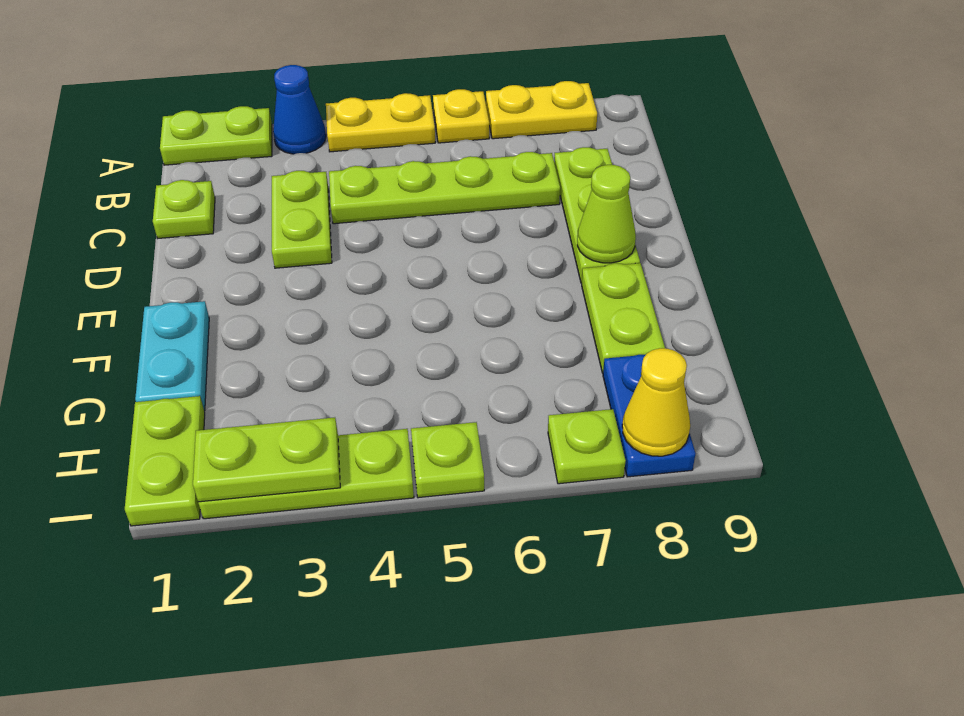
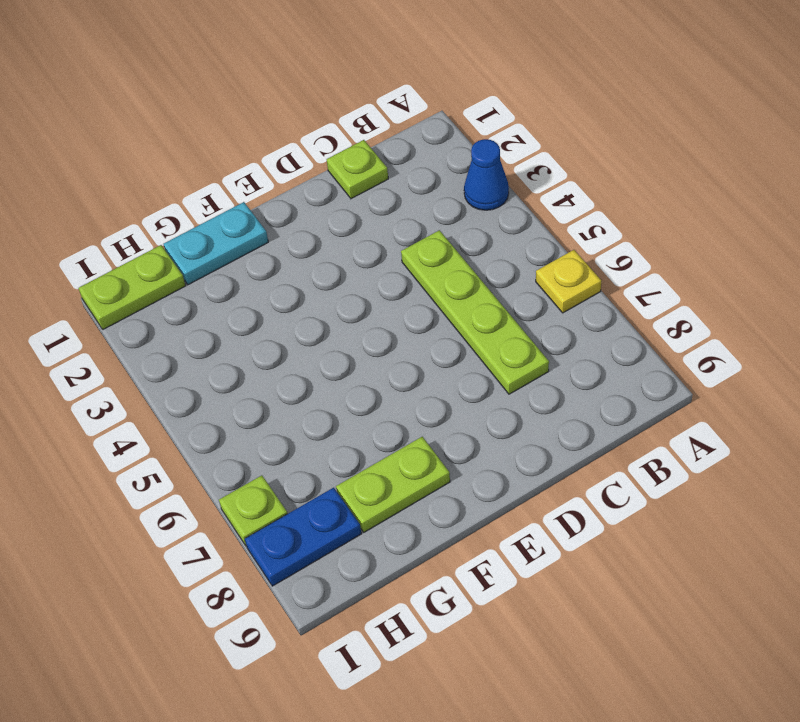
none -> lime plate A1:A2 level 1
none -> yellow plate A4:A5 level 1
none -> yellow plate A7:A8 level 1

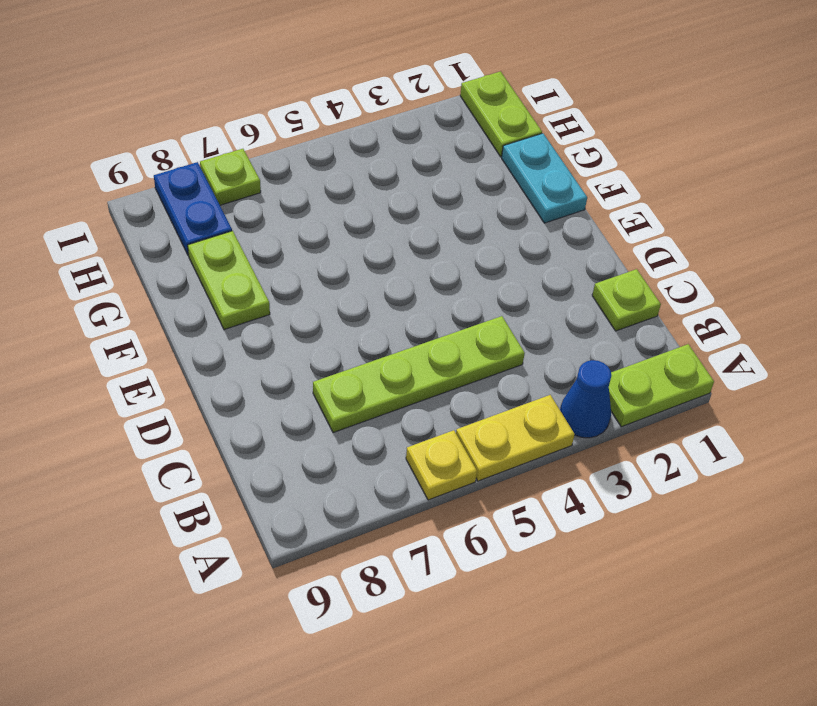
none -> yellow plate A7:A8 level 1
none -> lime plate C3:D3 level 1
none -> lime plate C8:E8 level 1

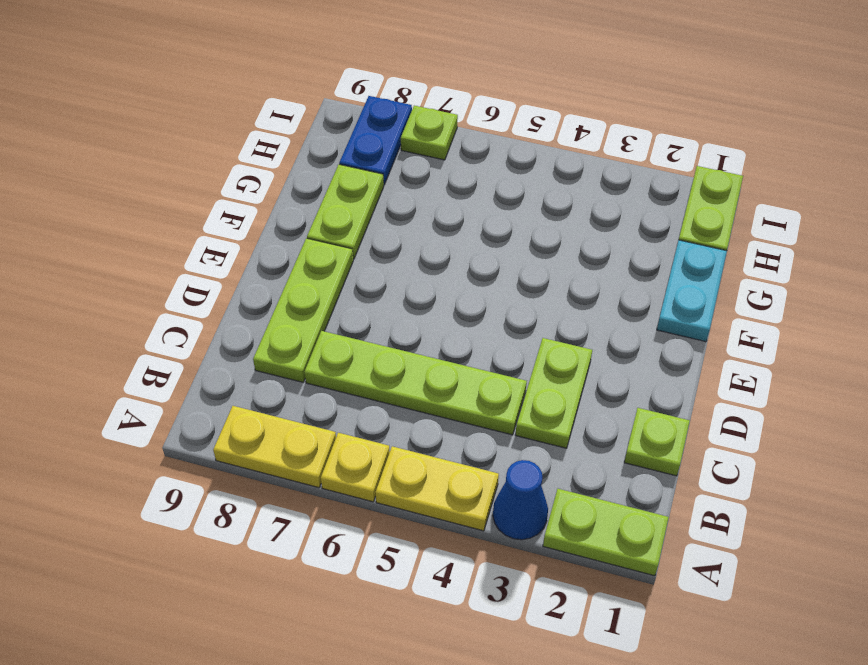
none -> lime plate I2:I4 level 1
none -> lime plate I5 level 1
none -> lime cone E8 level 2

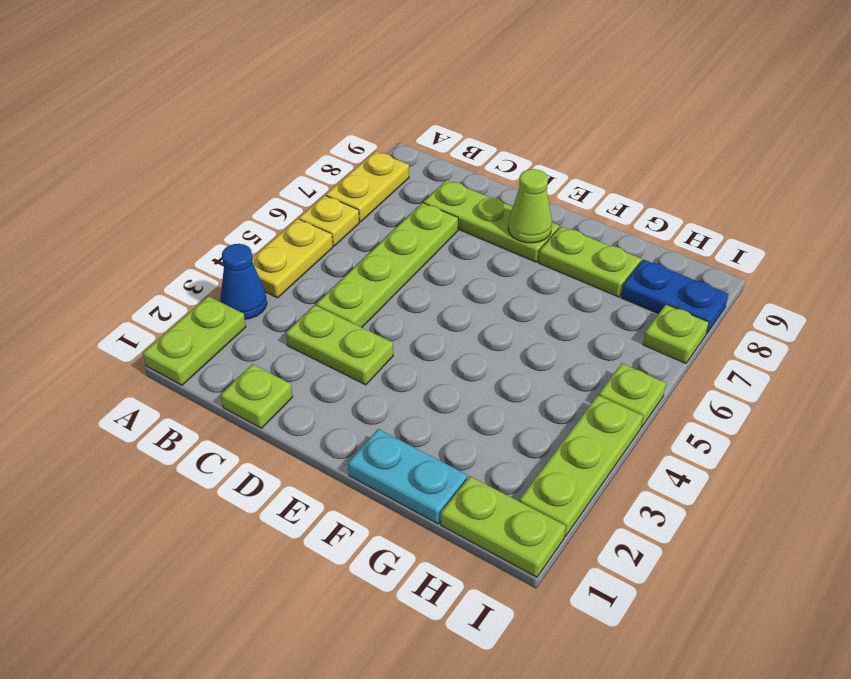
none -> lime plate I2:I3 level 2
none -> yellow cone I8 level 2

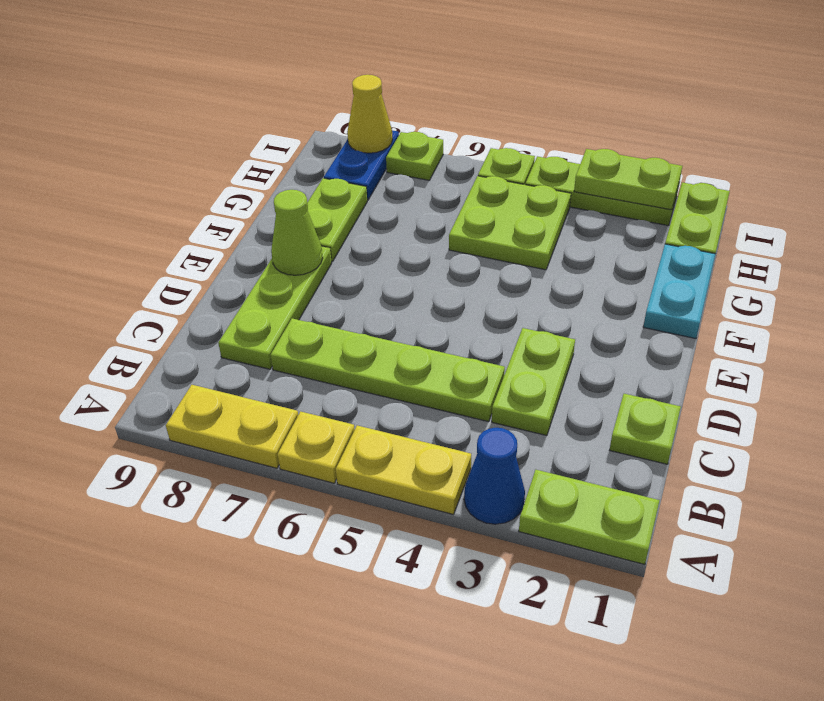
lime plate G4:H5 level 1 -> none

